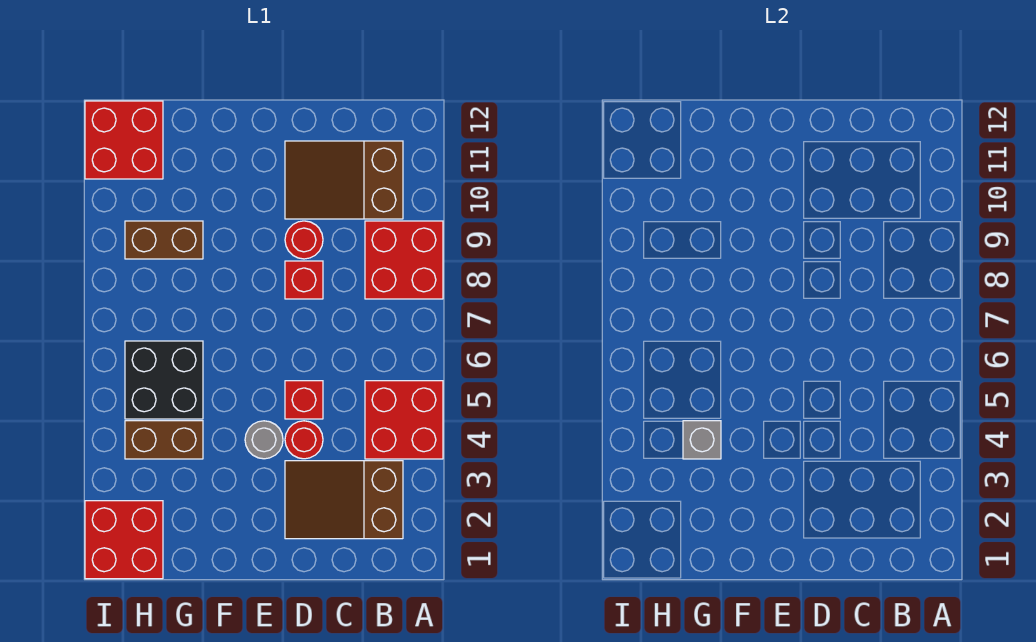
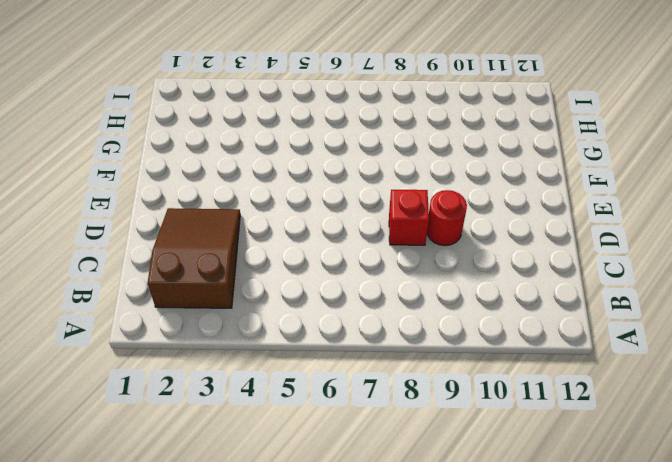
none -> red brick A4:B5 level 1
none -> red brick A8:B9 level 1
none -> brown slope B10:D11 level 1 top B

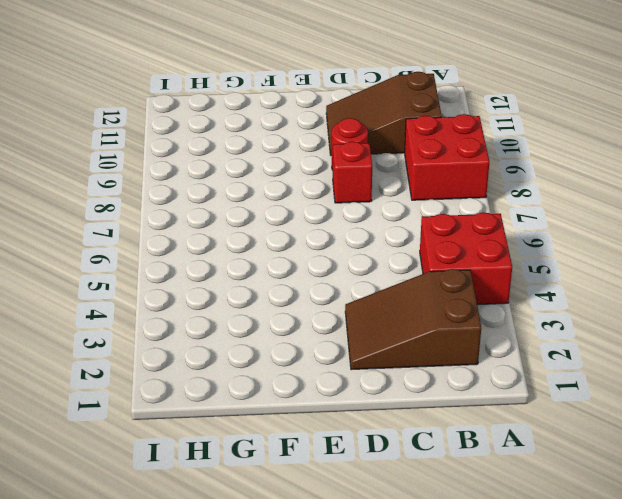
none -> red round brick D4 level 1
none -> red brick D5 level 1
none -> grey round brick E4 level 1

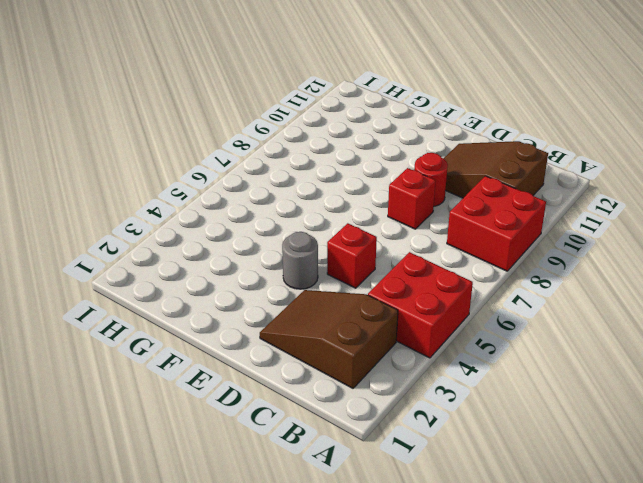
none -> red round brick D4 level 1
none -> brown brick G4:H4 level 1
none -> black brick G5:H6 level 1

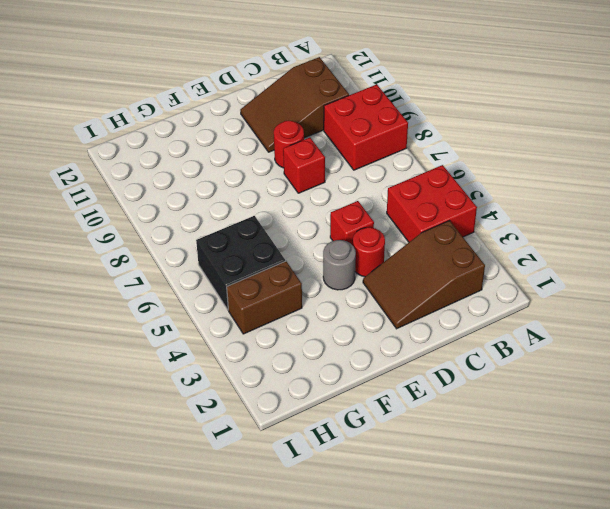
none -> brown brick G9:H9 level 1
none -> red brick H1:I2 level 1
none -> red brick H11:I12 level 1

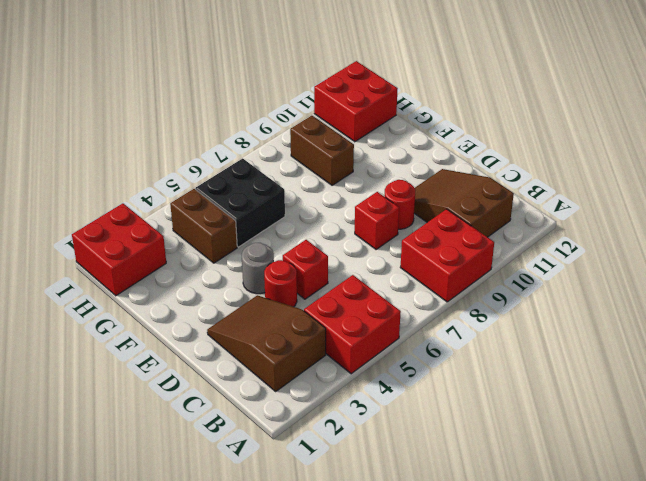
none -> grey brick G4 level 2

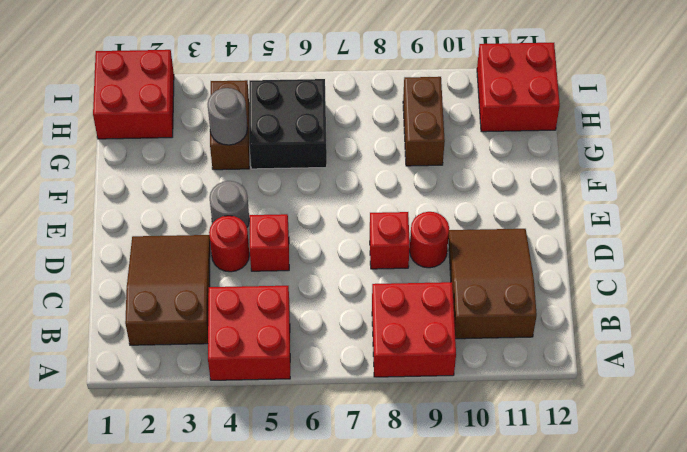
grey round brick G4 level 2 -> grey brick G4 level 2

